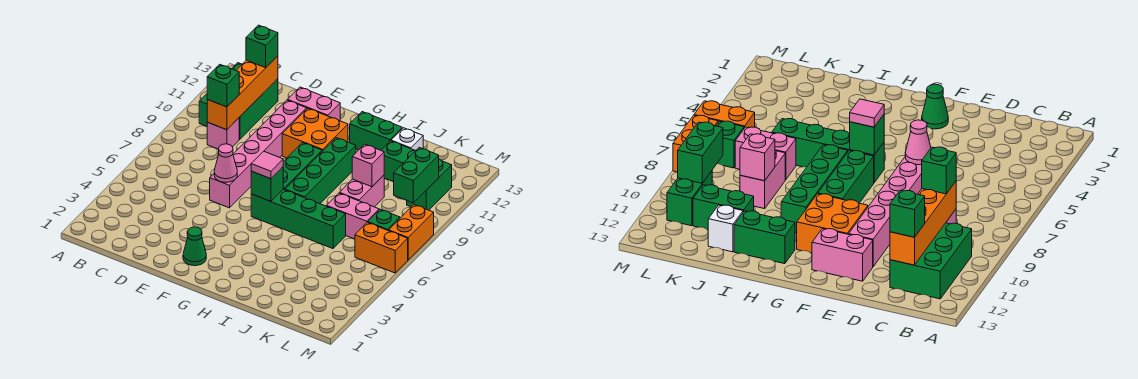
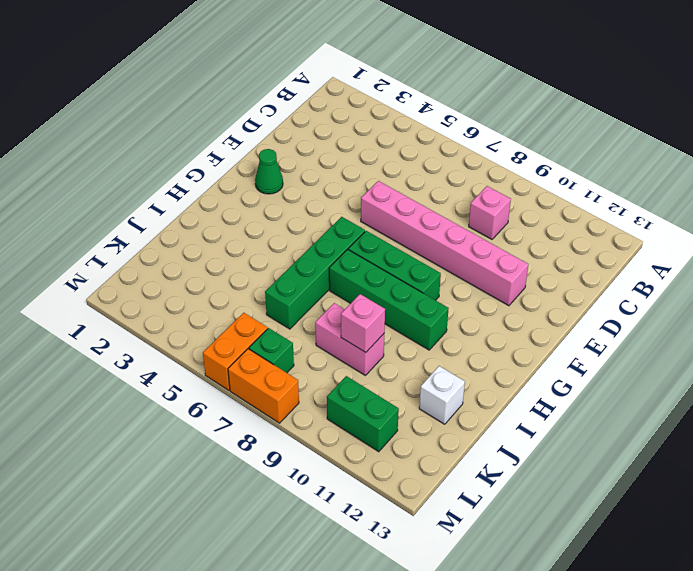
none -> green brick B10:C12 level 1
none -> pink brick E12:F12 level 1
none -> orange brick F10:G11 level 1

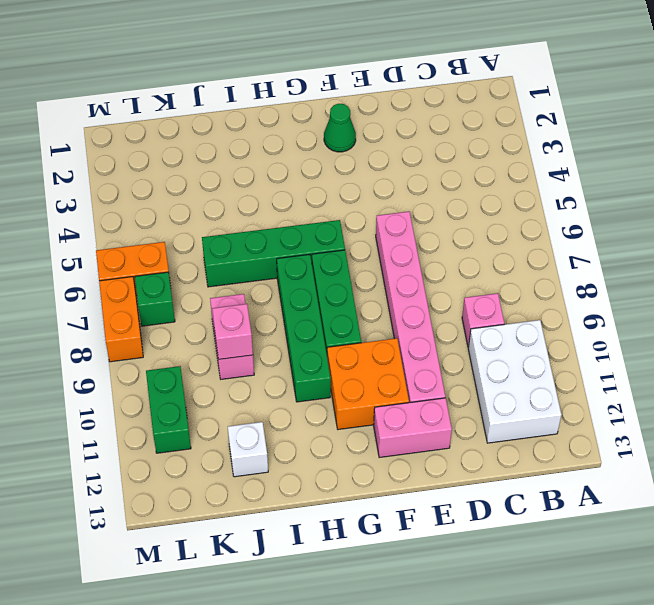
white brick B10:C12 level 1 -> green brick B10:C12 level 1
none -> green brick H12:I12 level 1
none -> pink brick J7:K7 level 1
none -> green brick J11:K11 level 1

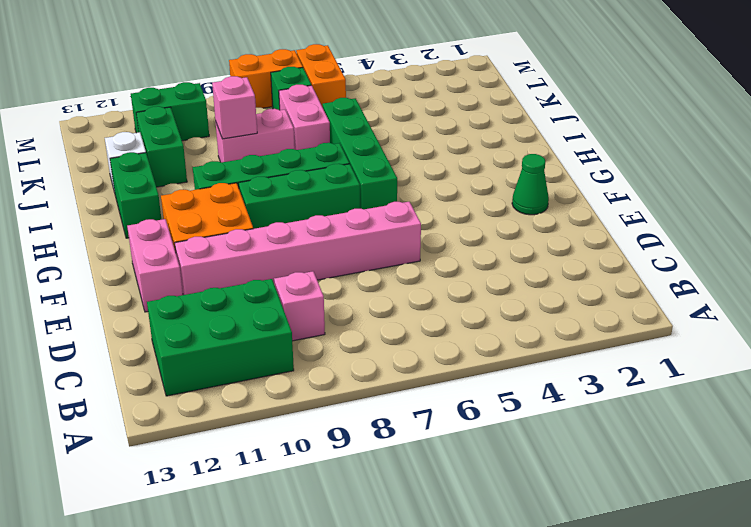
none -> orange brick C9:C12 level 2
none -> pink cone E6 level 2
none -> green brick G6 level 2

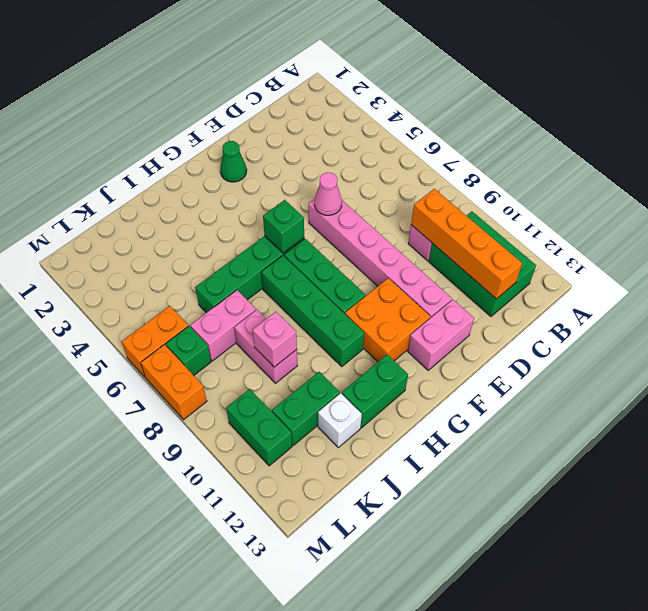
none -> green brick L9:L10 level 2
none -> green brick C9 level 3
none -> green brick C12 level 3

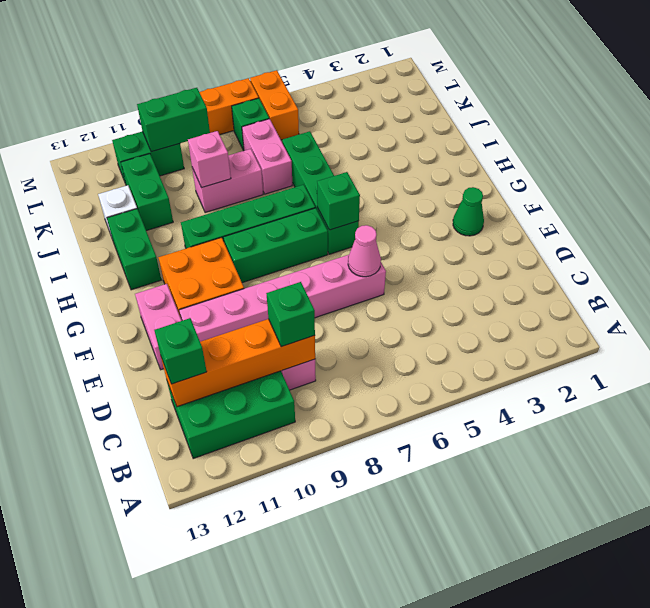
none -> pink tile G6 level 3

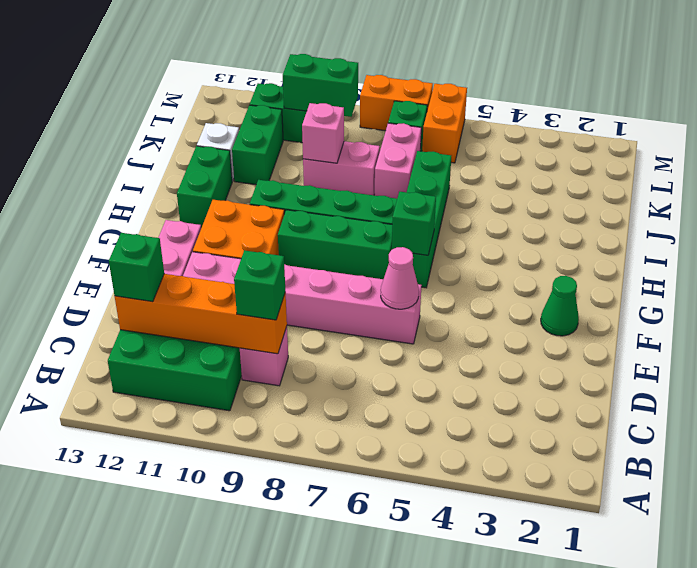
none -> pink tile G6 level 3

